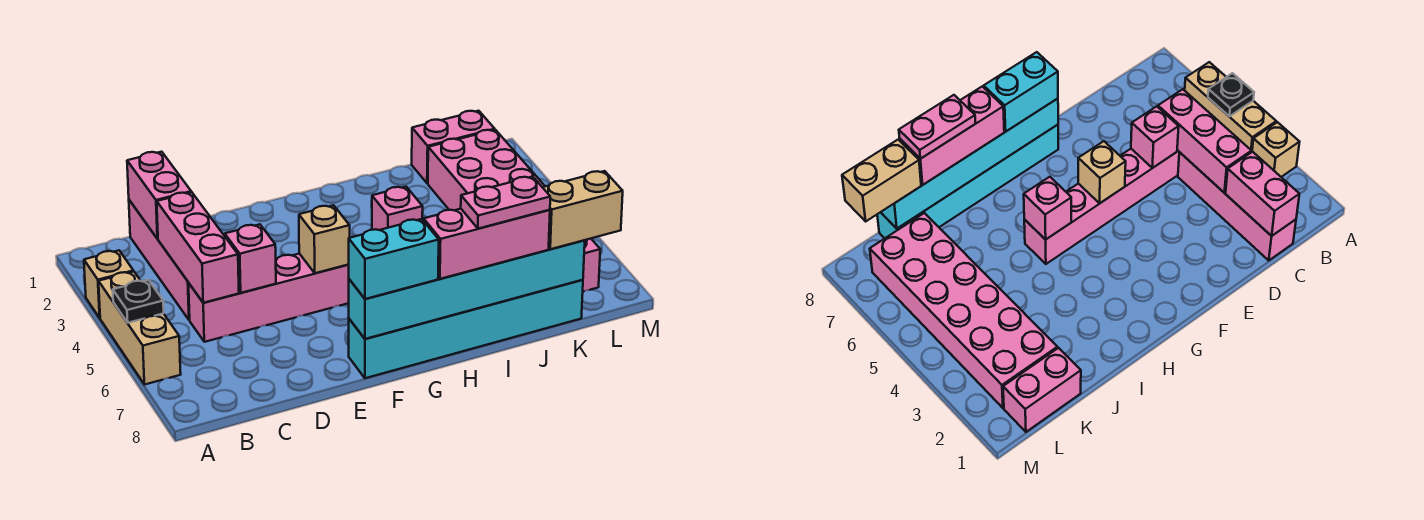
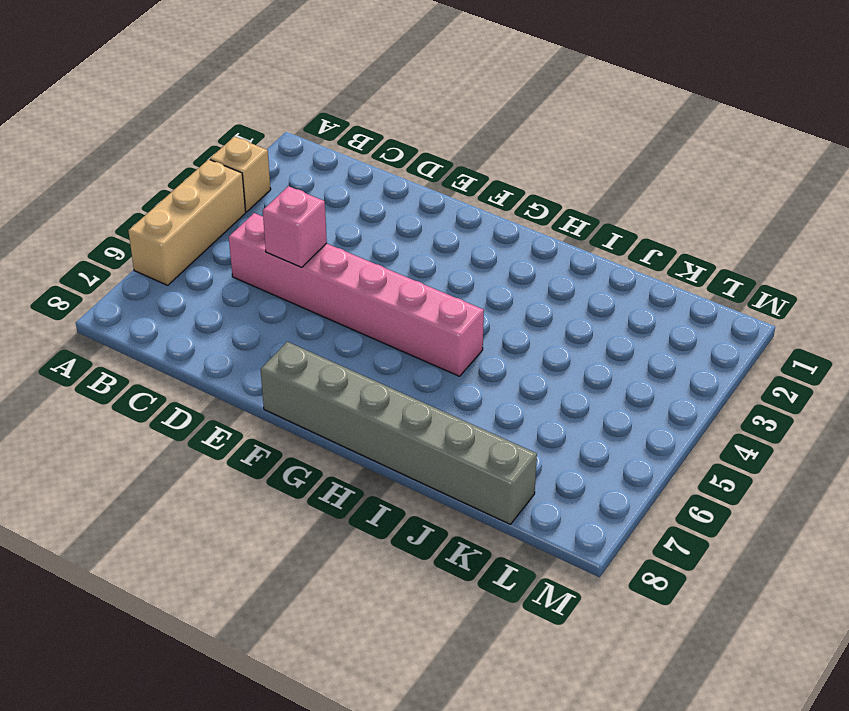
grey brick F8:K8 level 1 -> cyan brick F8:K8 level 1
none -> pink brick C1:C4 level 1
none -> pink brick K1:L1 level 1
none -> pink brick K2:L7 level 1

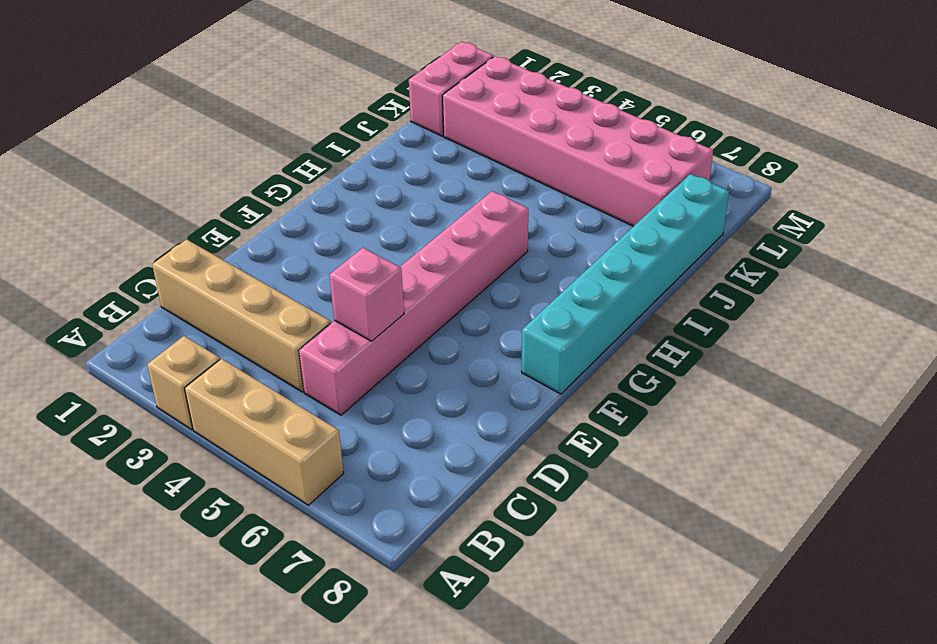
tan brick C1:C4 level 1 -> pink brick C1:C4 level 1
none -> black plate A5 level 2
none -> pink brick C1:C2 level 2
none -> pink brick C3:C5 level 2

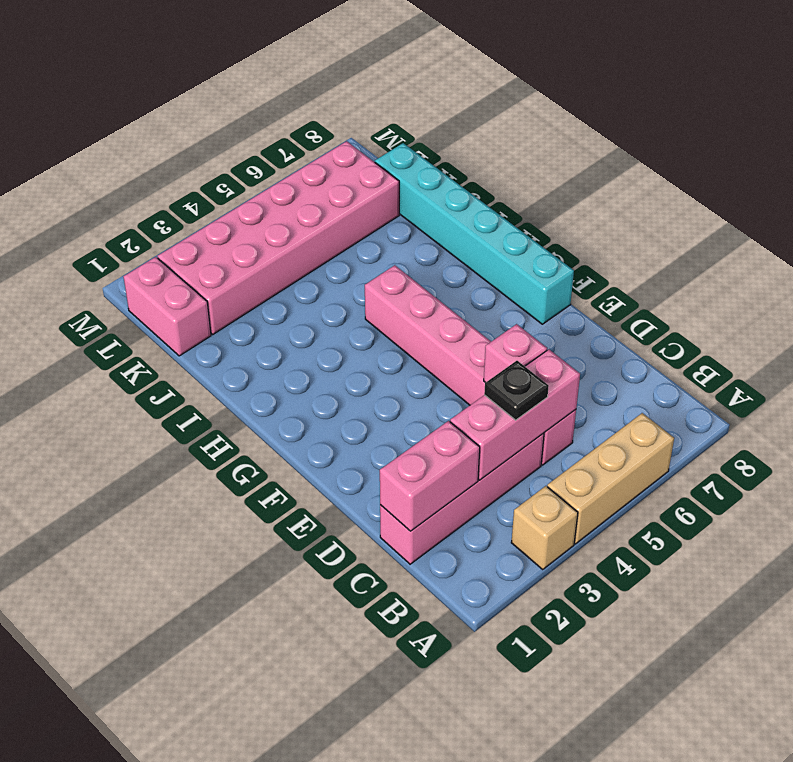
black plate C4 level 3 -> black plate A5 level 2
none -> tan brick F5 level 2
none -> cyan brick F8:K8 level 2
none -> pink brick H5 level 2

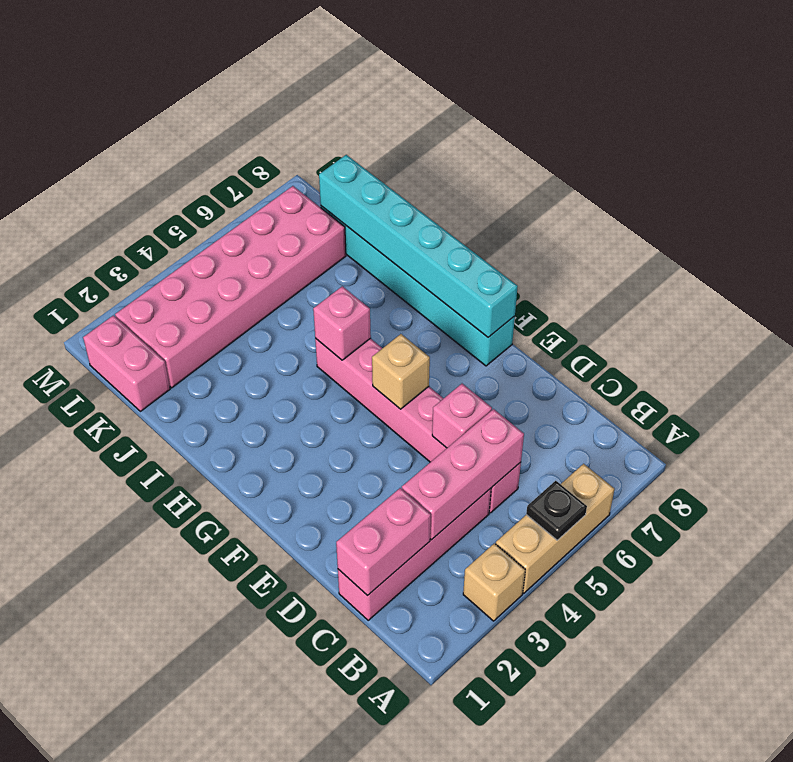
none -> cyan brick F8:G8 level 3
none -> pink brick H8:J8 level 3
none -> tan brick K8:L8 level 3

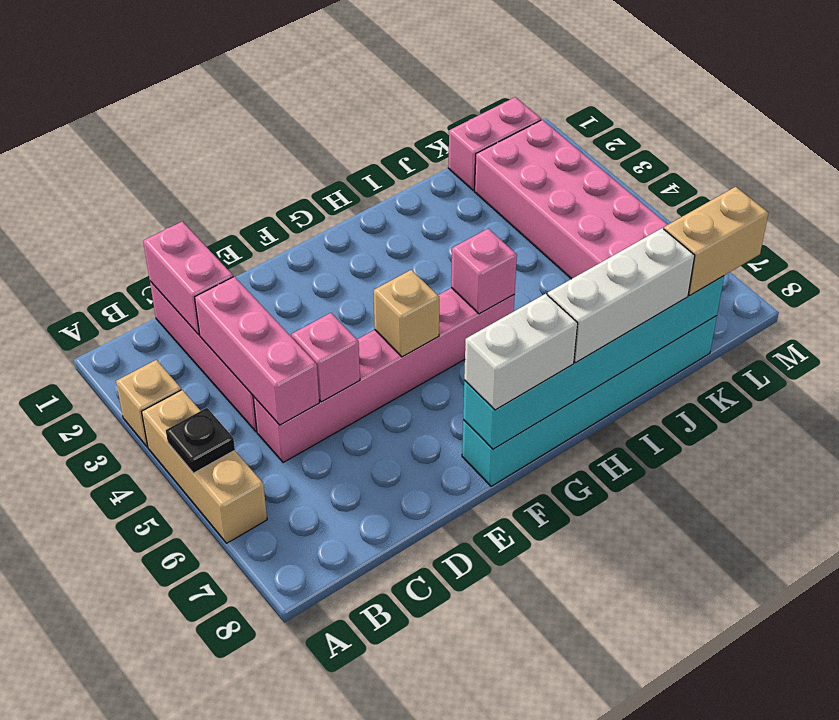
white brick F8:G8 level 3 -> cyan brick F8:G8 level 3
white brick H8:J8 level 3 -> pink brick H8:J8 level 3
none -> pink plate I8:J8 level 4

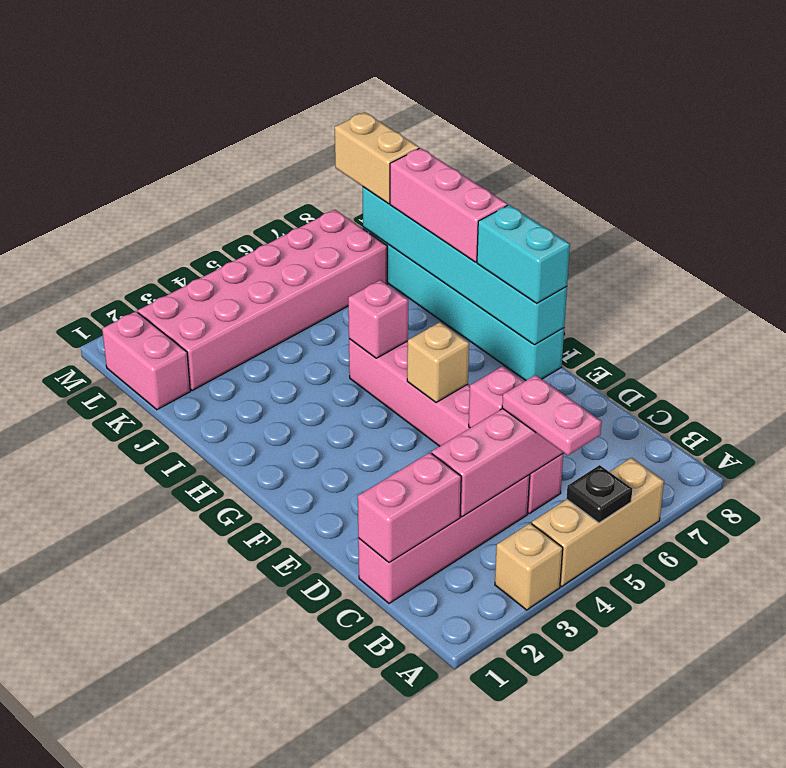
pink plate B5:C5 level 3 -> pink plate I8:J8 level 4

